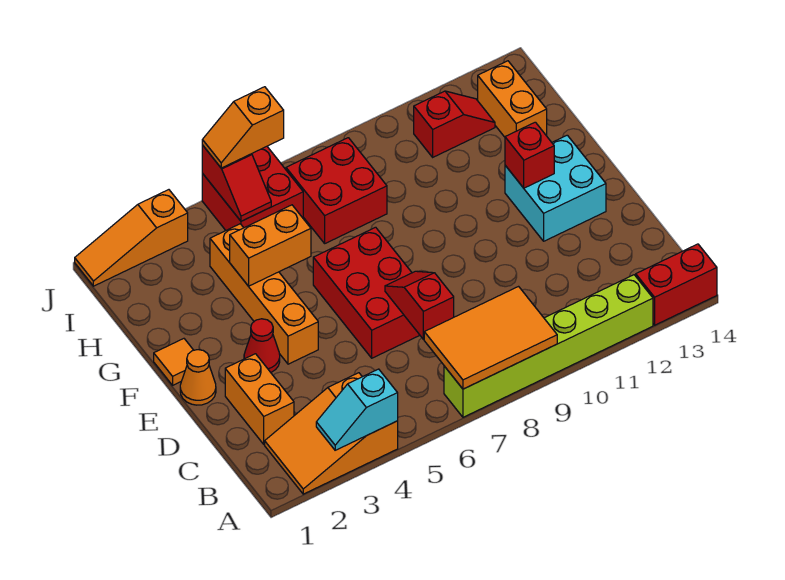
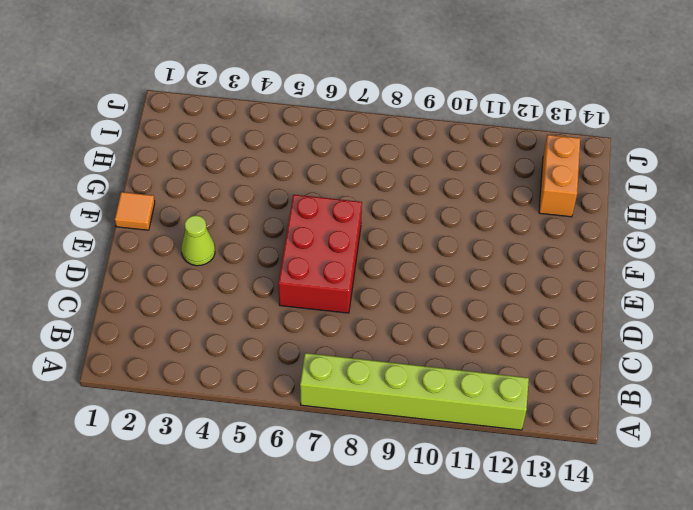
lime cone E3 level 1 -> red cone E3 level 1
none -> orange slope A2:B4 level 1 top 4
none -> red brick A13:A14 level 1
none -> orange brick C2:D2 level 1

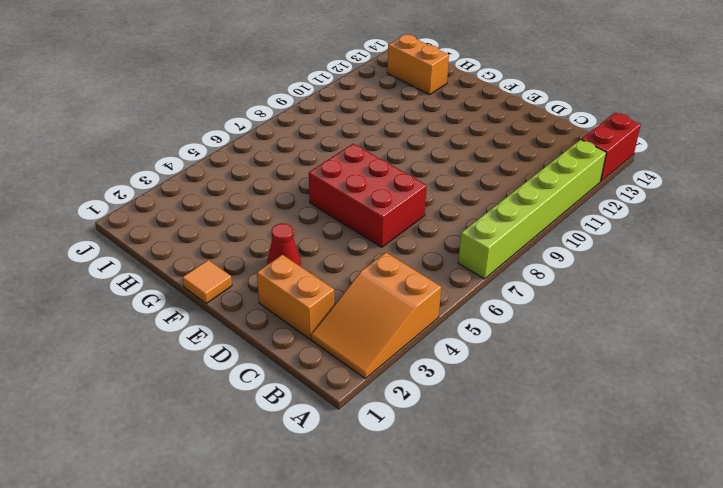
none -> orange cone E1 level 1
none -> orange brick E4:H4 level 1
none -> cyan brick E12:F13 level 1

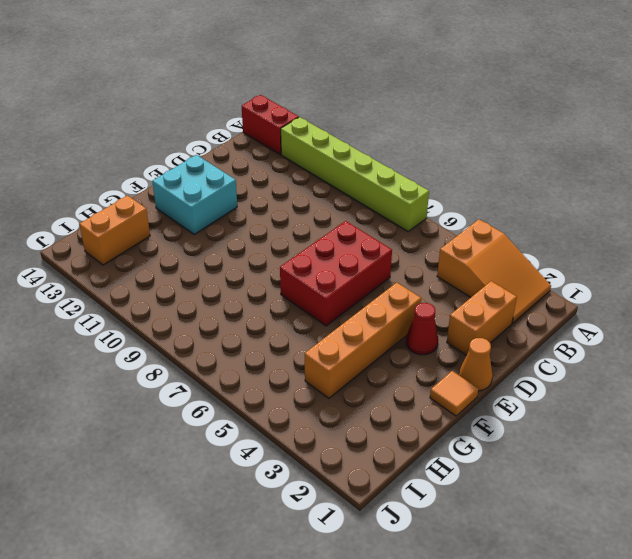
none -> red brick H7:I8 level 1
none -> red brick I5:J6 level 1
none -> red slope I11:I12 level 1 top 11

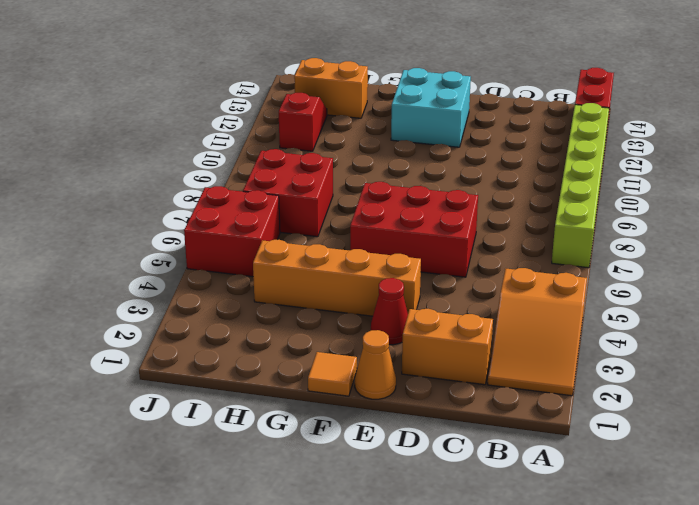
none -> orange slope J1:J3 level 1 top 3
none -> cyan slope A3:A4 level 2 top 4
none -> orange tile A7:B9 level 2

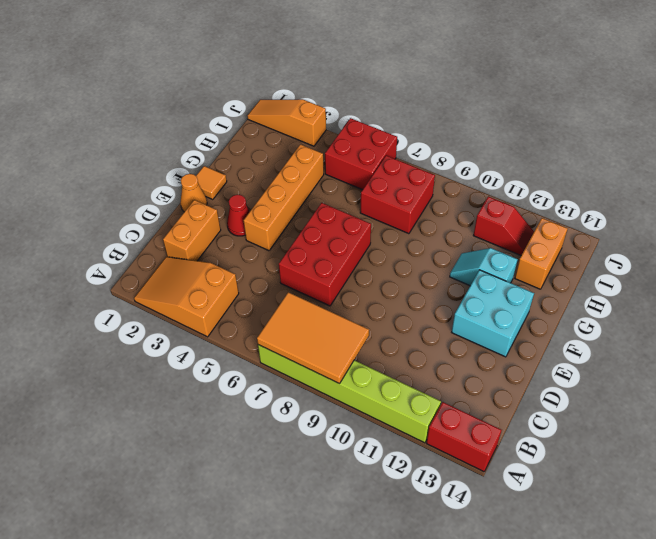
cyan slope G11:G12 level 1 top 12 -> cyan slope A3:A4 level 2 top 4
none -> red slope C7:D7 level 2 top C
none -> red brick F12 level 2
none -> orange brick G4:G5 level 2

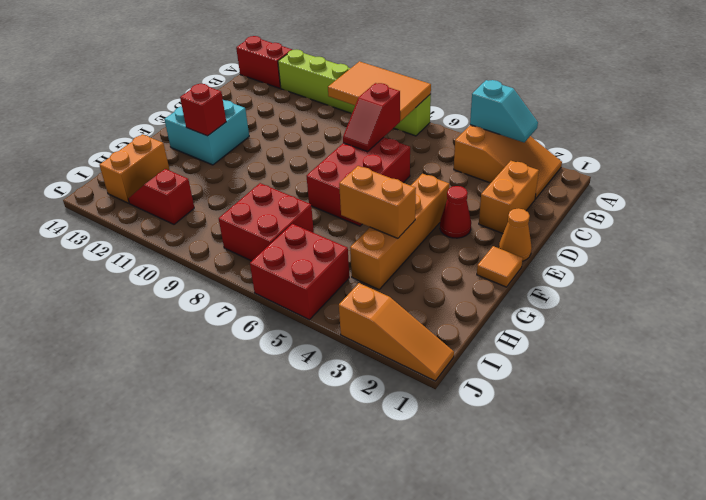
none -> red slope I5:J5 level 2 top J
none -> orange slope J5:J6 level 3 top 6

